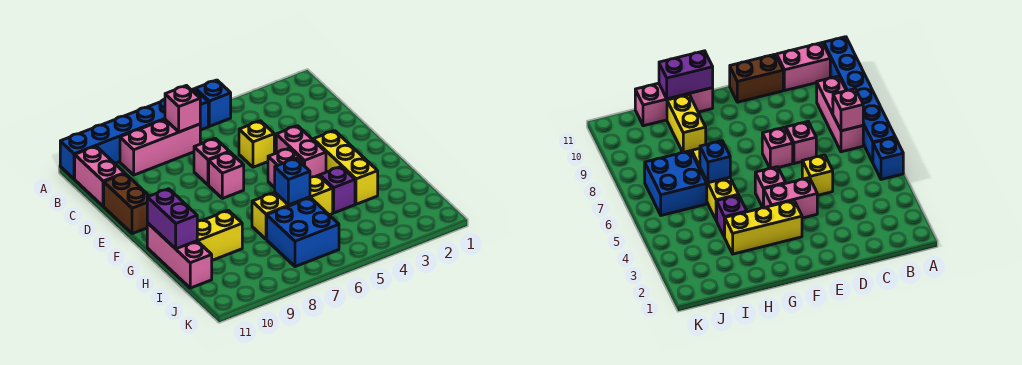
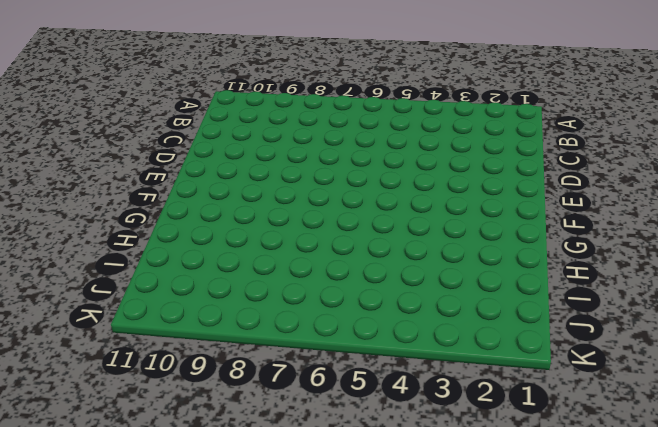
none -> blue brick A5 level 1
none -> blue brick A6:A11 level 1
none -> pink brick B7:B9 level 1

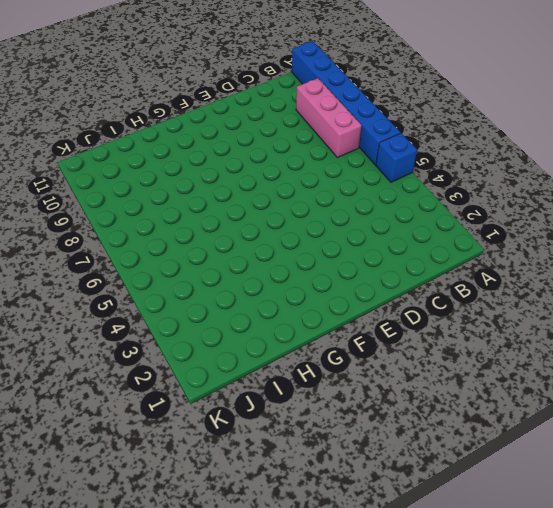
none -> pink brick B11:C11 level 1
none -> yellow brick D5 level 1
none -> pink brick D7 level 1

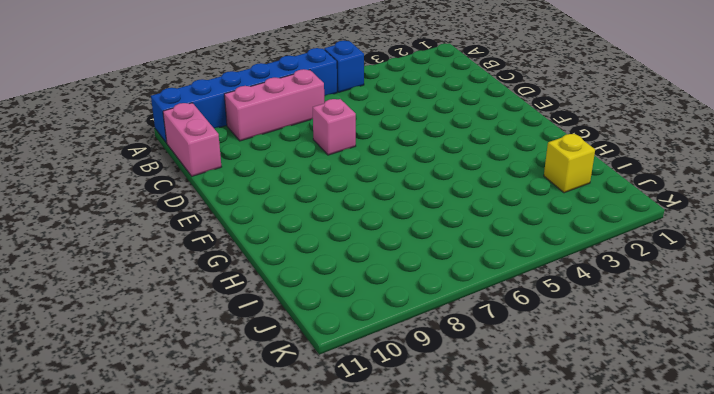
yellow brick I2 level 1 -> yellow brick D5 level 1
none -> brown brick D11:E11 level 1
none -> pink brick E4:F4 level 1
none -> pink brick E7 level 1

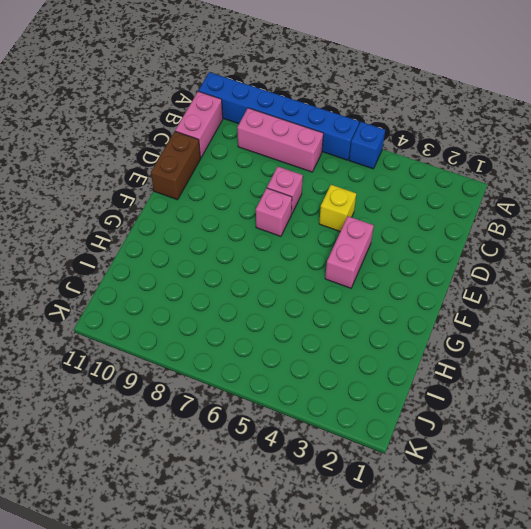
none -> yellow brick F3:H3 level 1
none -> pink brick F5 level 1
none -> pink brick G11:I11 level 1

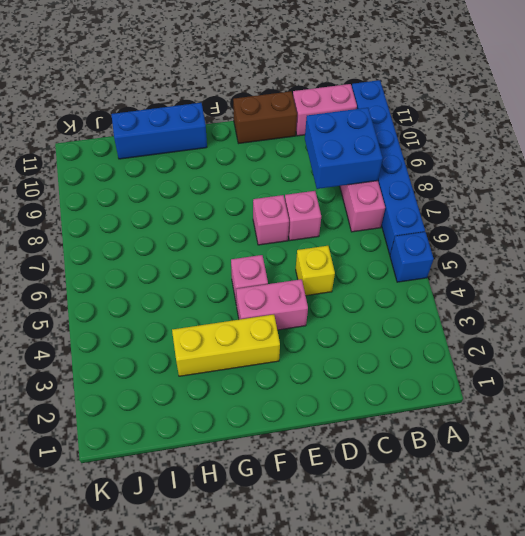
blue brick B8:C9 level 2 -> blue brick I6:J7 level 1
blue brick G11:I11 level 1 -> pink brick G11:I11 level 1
none -> purple brick H4 level 1
none -> yellow brick H5:H7 level 1
none -> yellow brick H9:H10 level 1

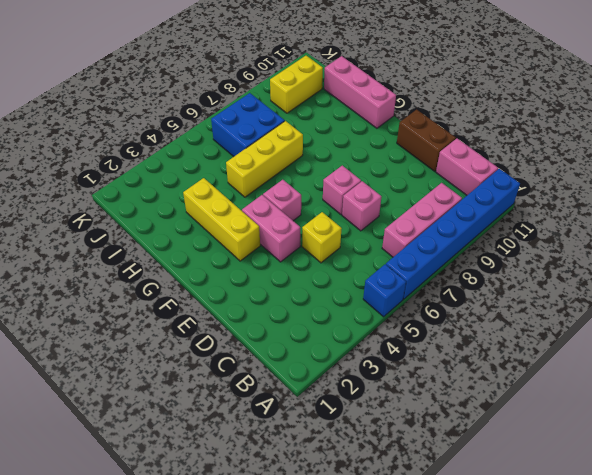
yellow brick J9:J10 level 1 -> yellow brick H9:H10 level 1
none -> purple brick H4 level 1
none -> pink brick B7 level 2
none -> purple brick G11:H11 level 2

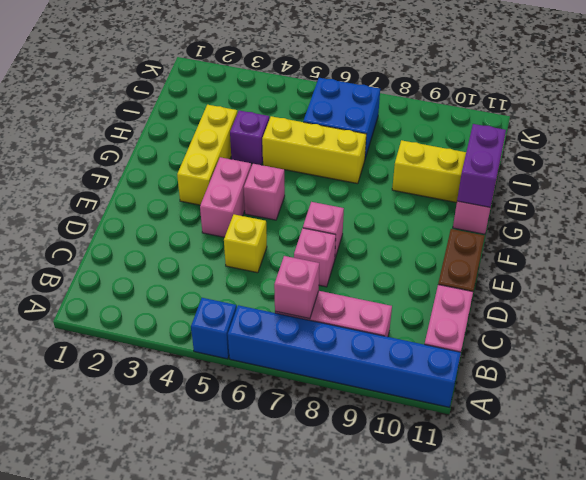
none -> blue brick H6 level 2

